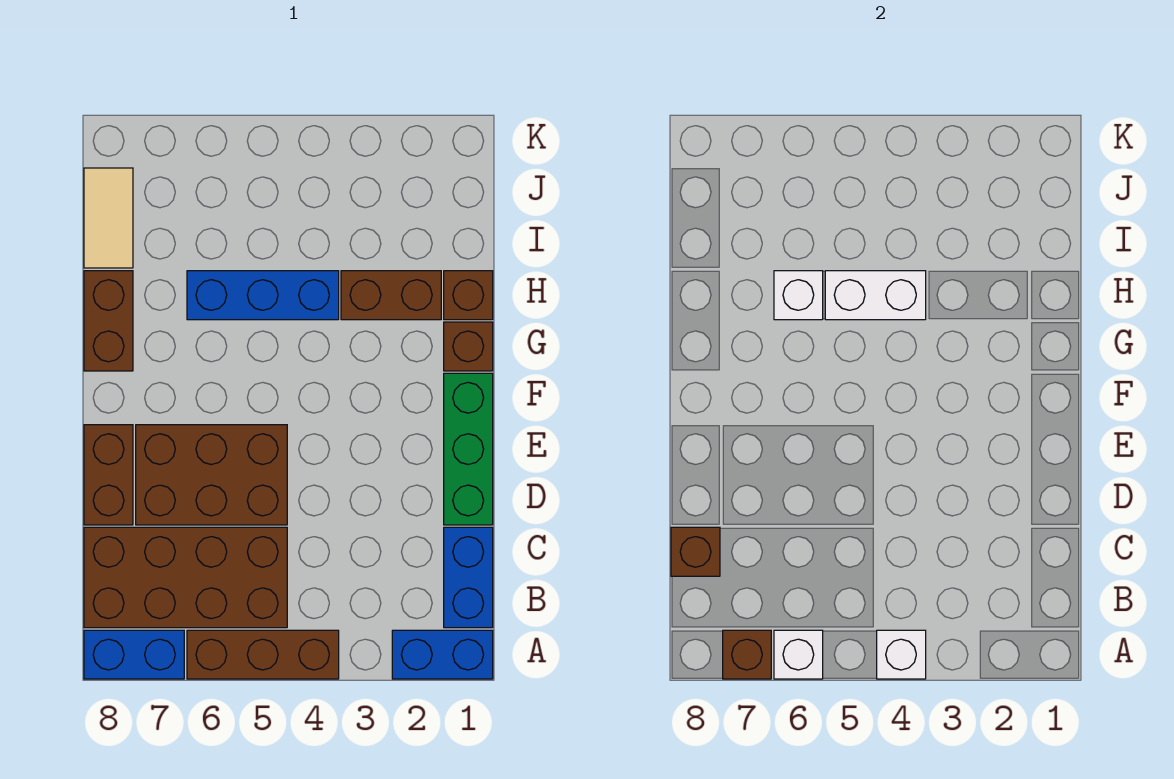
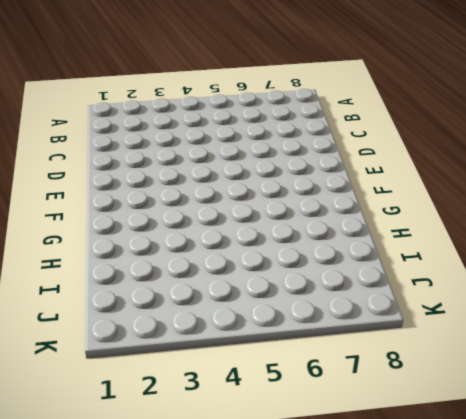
none -> blue brick A1:A2 level 1
none -> brown brick A4:A6 level 1
none -> blue brick A7:A8 level 1

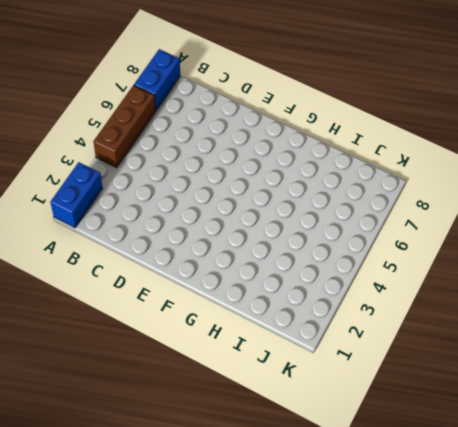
none -> blue brick B1:C1 level 1
none -> brown brick B5:C8 level 1
none -> green brick D1:F1 level 1

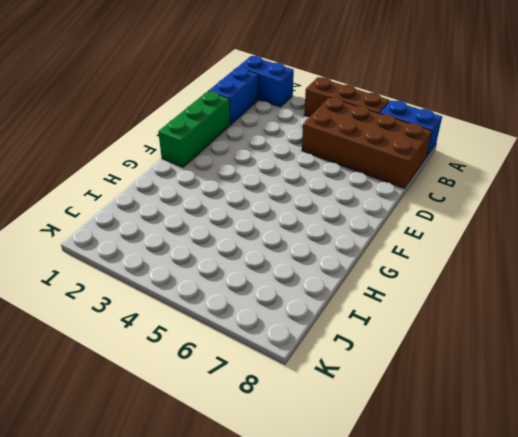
none -> brown brick D5:E7 level 1
none -> brown brick D8:E8 level 1
none -> brown brick G1 level 1

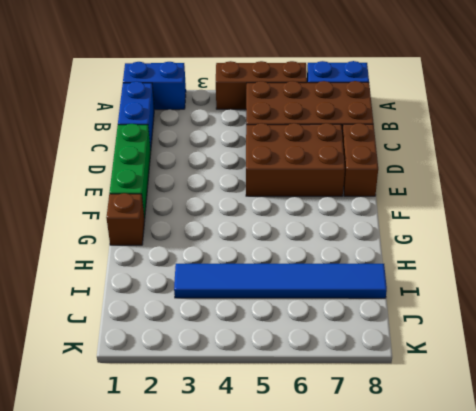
blue tile I3:I8 level 1 -> tan tile I8:J8 level 1
none -> brown brick G8:H8 level 1
none -> brown brick H1 level 1
none -> brown brick H2:H3 level 1

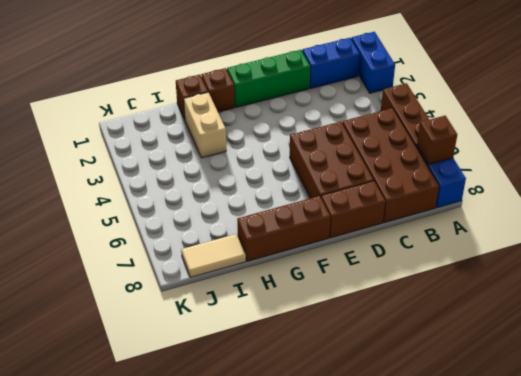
brown brick F8:H8 level 1 -> brown brick G8:H8 level 1
tan brick H2:H3 level 1 -> brown brick H2:H3 level 1
none -> blue brick H4:H6 level 1
none -> white brick A4 level 2
none -> white brick A6 level 2

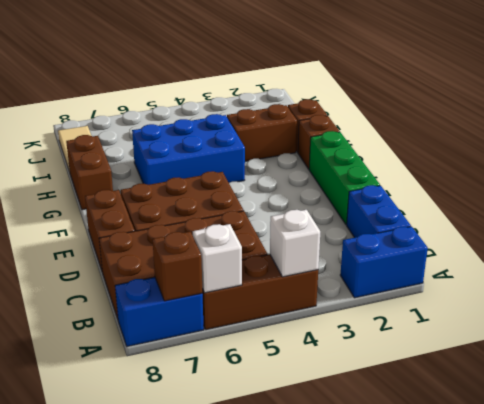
blue brick G4:H6 level 1 -> blue brick H4:H6 level 1
none -> brown brick C8 level 2
none -> white brick H4:H5 level 2
none -> white brick H6 level 2

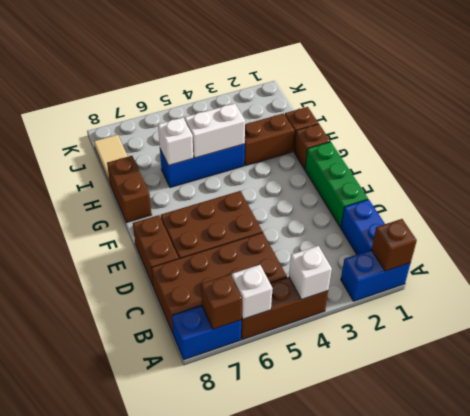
brown brick A1 level 2 -> brown brick C8 level 2

